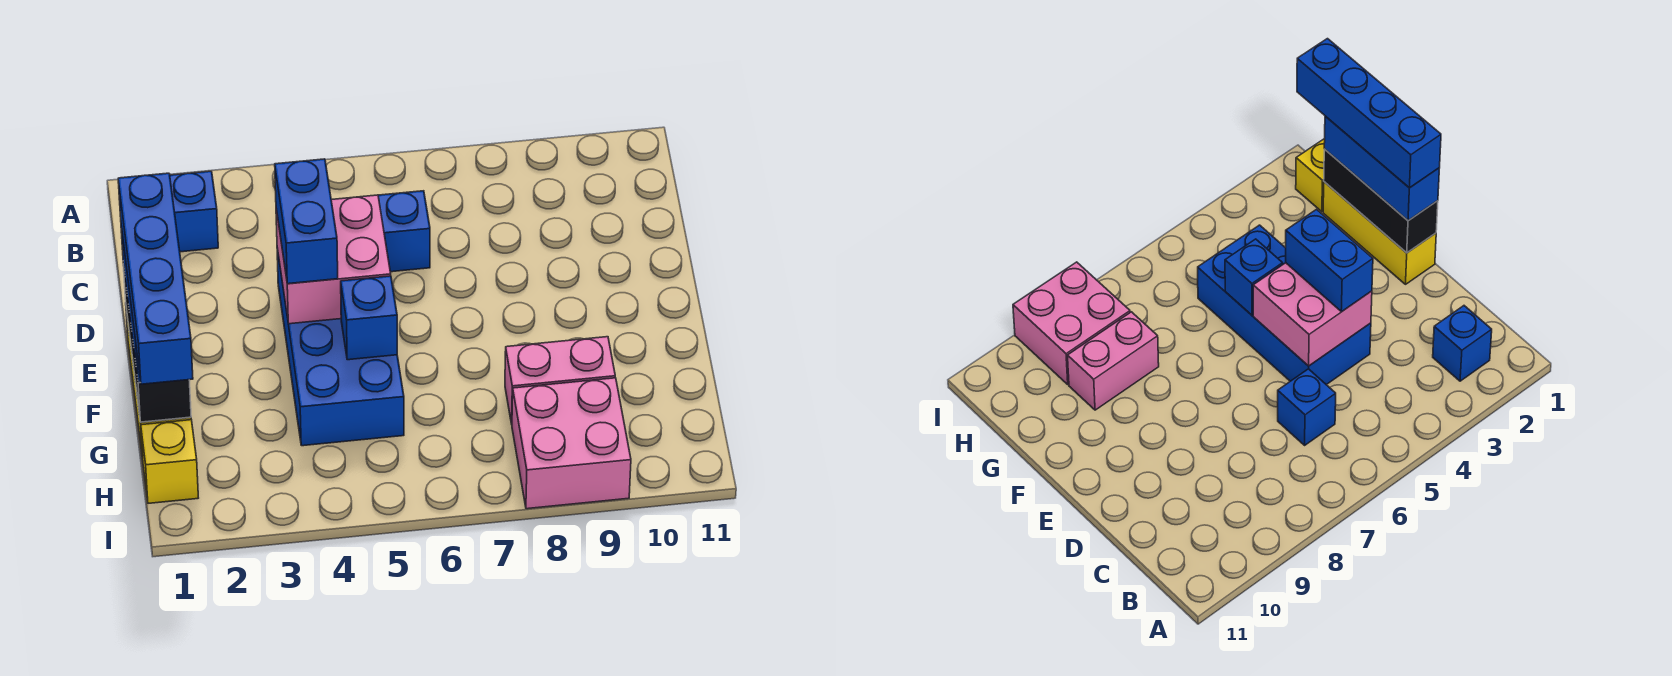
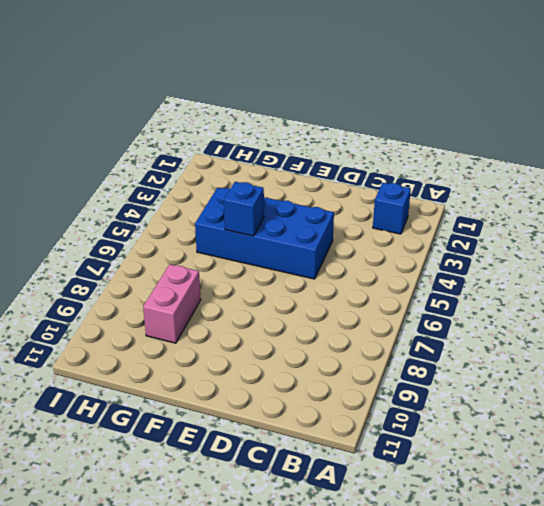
none -> blue brick C6 level 1
none -> yellow brick E1:G1 level 1
none -> yellow brick H1 level 1

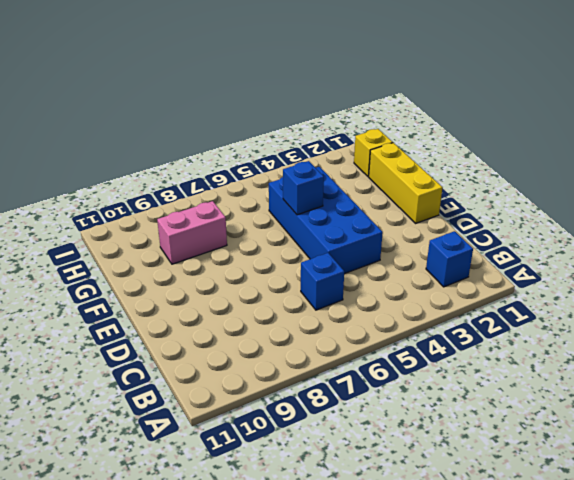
none -> pink brick H8:I9 level 1
none -> pink brick D4:E5 level 2
none -> black brick E1:G1 level 2

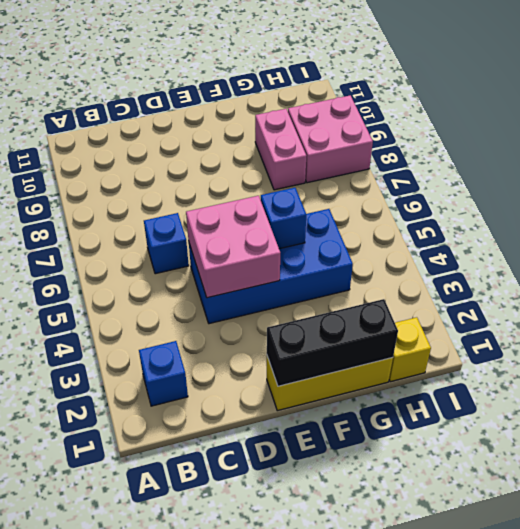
none -> blue brick D4:E4 level 3
none -> blue brick E1:G1 level 3
none -> blue brick E1:H1 level 4

